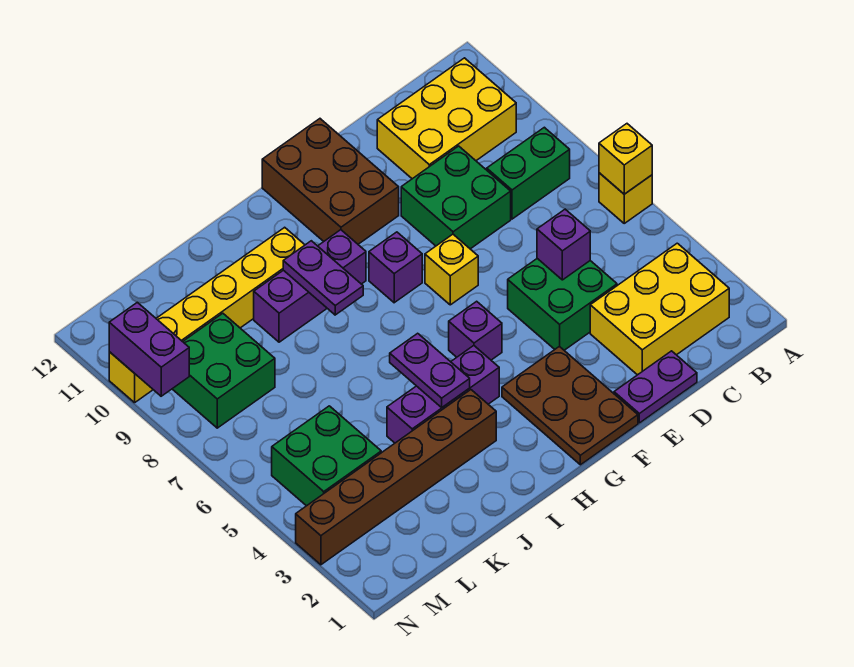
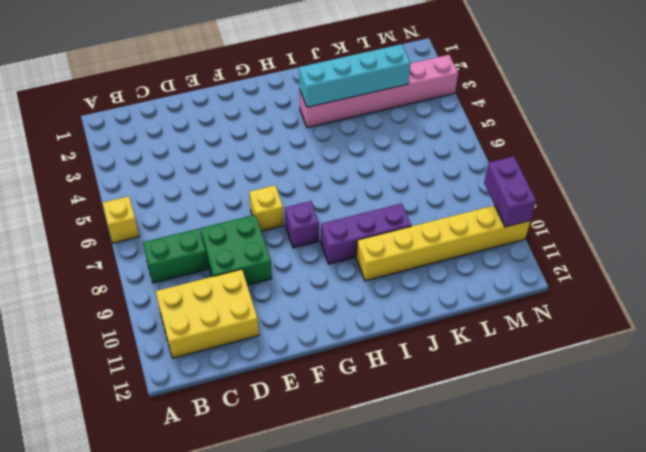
pink brick I3:N3 level 1 -> brown brick I3:N3 level 1
cyan brick I3:L3 level 2 -> none
none -> yellow brick B2:D3 level 1
none -> purple plate D1:E1 level 1
none -> green brick D4:E5 level 1

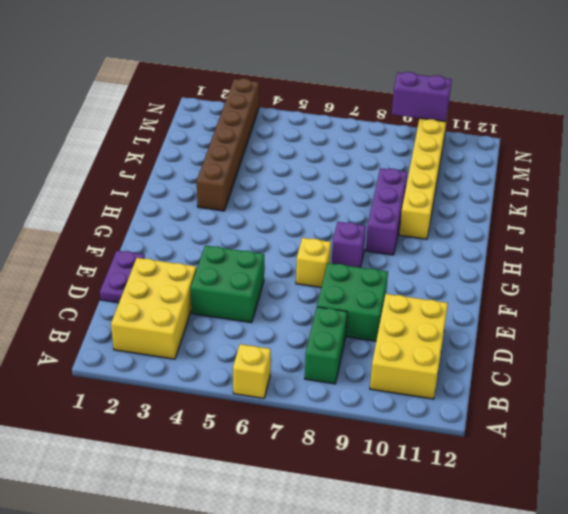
none -> brown plate F1:G3 level 1
none -> brown brick F10:G12 level 1
none -> purple brick G5 level 1

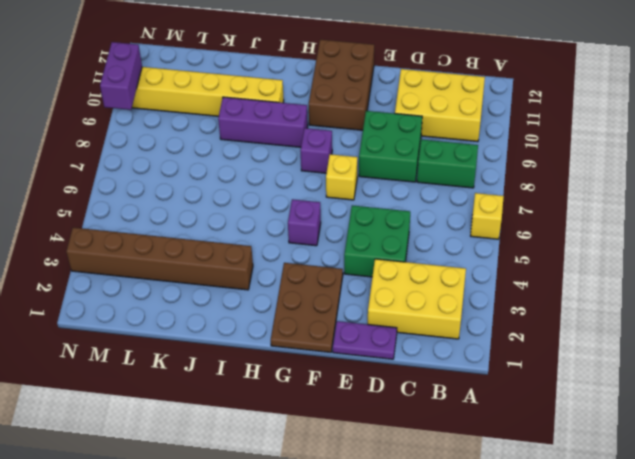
none -> purple brick H4:J4 level 1
none -> green brick L4:M5 level 1
none -> green brick L8:M9 level 1

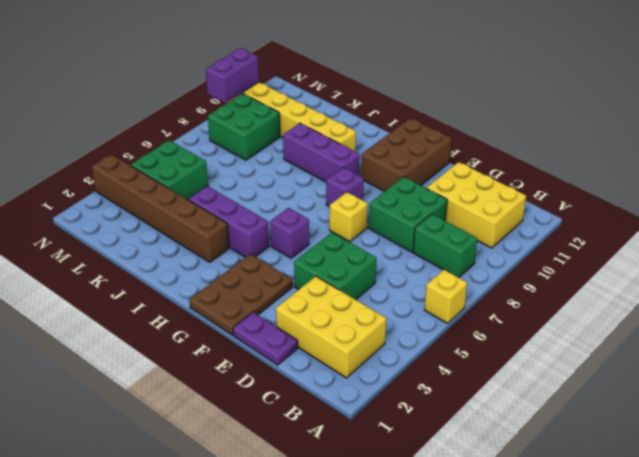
none -> yellow brick A6 level 2
none -> purple brick D5 level 2
none -> purple plate I4:I5 level 2

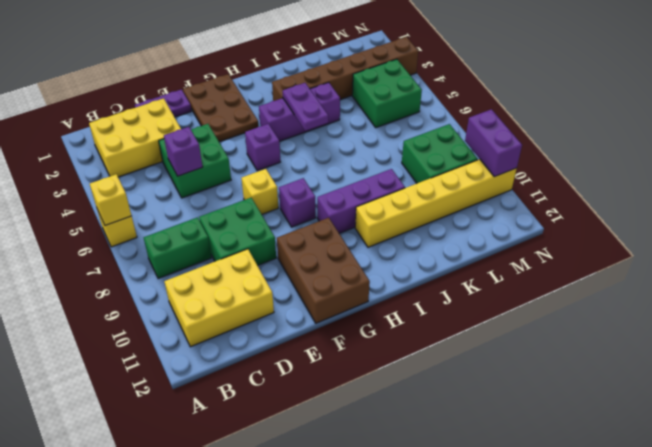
none -> purple plate I8:I9 level 2

